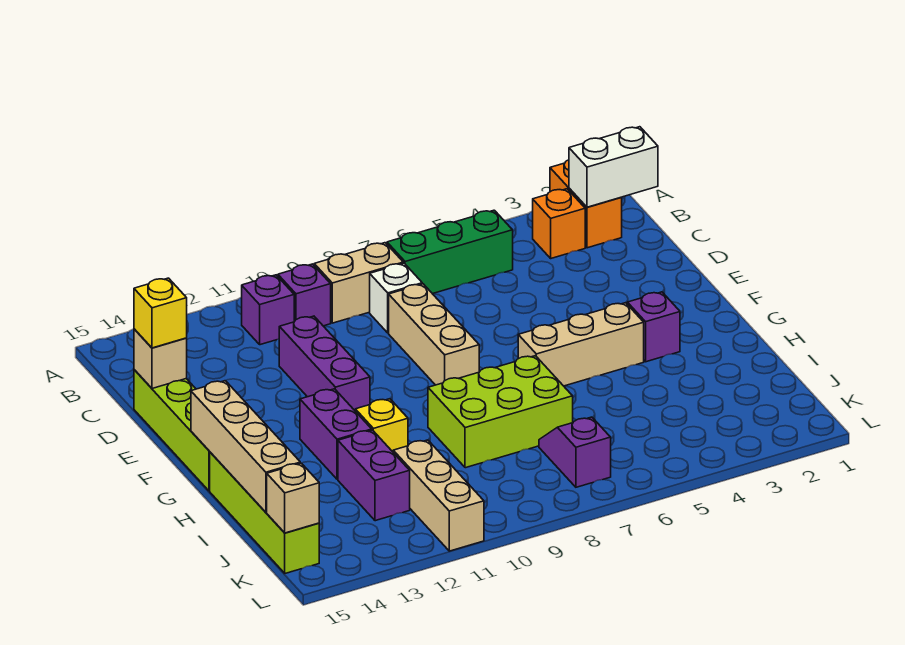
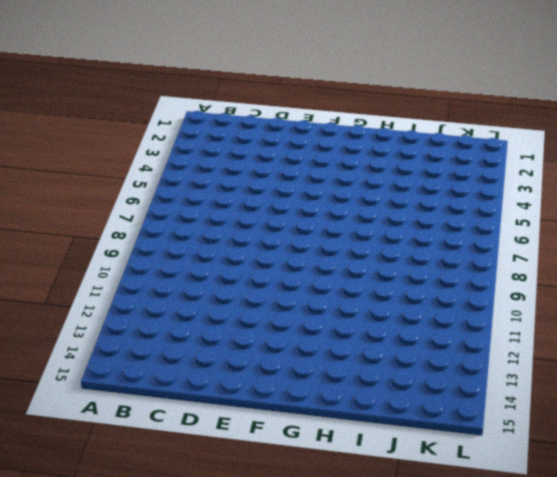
none -> orange brick A2:B2 level 1
none -> orange brick B3 level 1
none -> green brick B5:B7 level 1

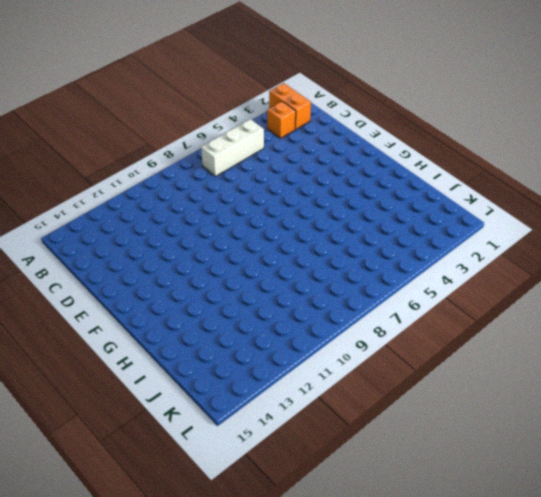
white brick B5:B7 level 1 -> green brick B5:B7 level 1
none -> tan brick B8:B9 level 1
none -> purple brick B10 level 1
none -> purple brick B11 level 1

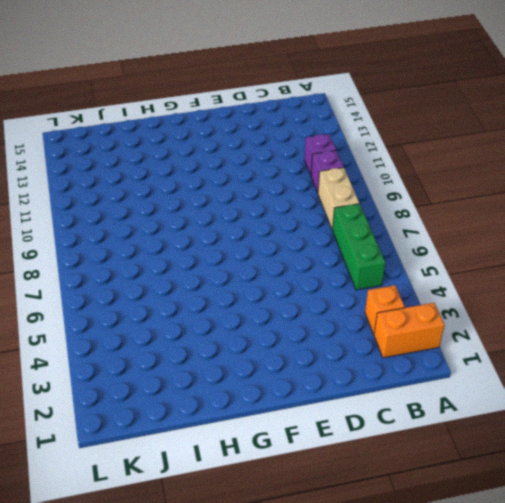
none -> white brick C8 level 1
none -> tan brick D8:F8 level 1
none -> purple brick D11:F11 level 1

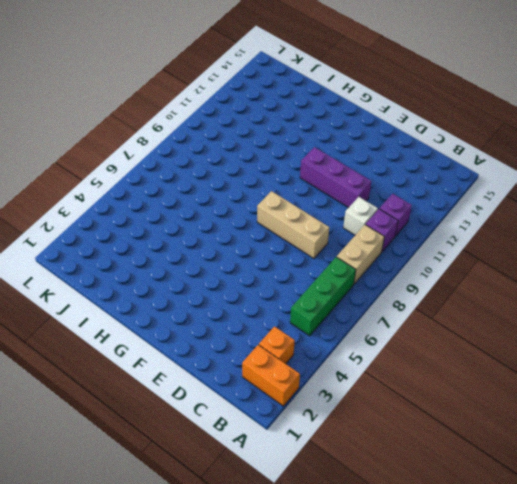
white brick C10 level 1 -> white brick C8 level 1
none -> lime brick D15:G15 level 1
none -> purple brick G3 level 1
none -> tan brick G4:G6 level 1

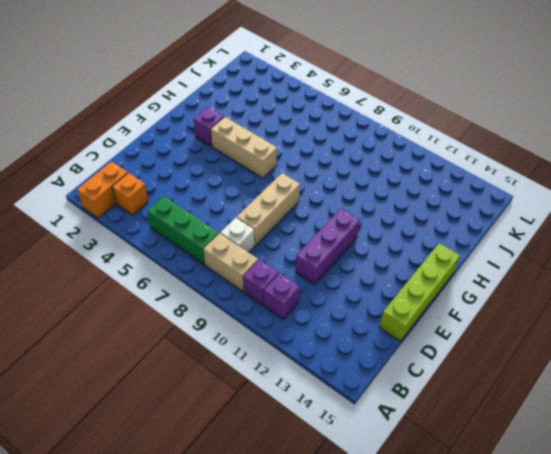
none -> purple brick G12:H12 level 1
none -> lime brick H7:I9 level 1
none -> yellow brick H11 level 1

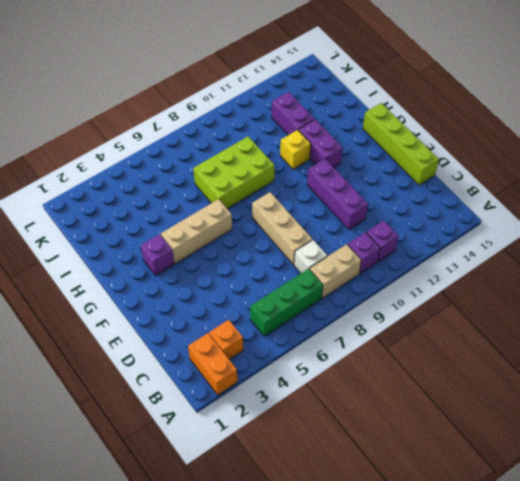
none -> lime brick H15:K15 level 1
none -> purple slope J7:K7 level 1 top K
none -> tan brick J11:L11 level 1

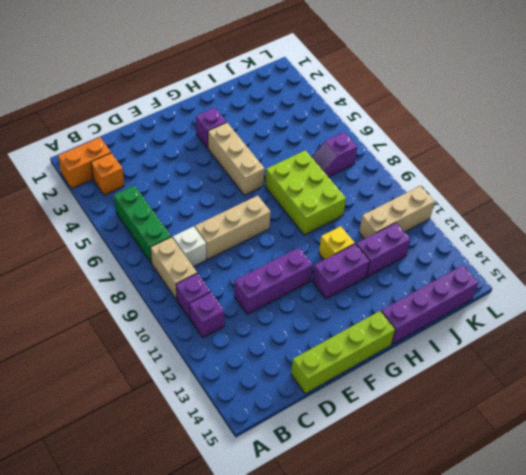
purple brick H15:K15 level 1 -> lime brick H15:K15 level 1
none -> white brick B1:B2 level 2
none -> tan brick D15 level 2
none -> tan brick G15:J15 level 2

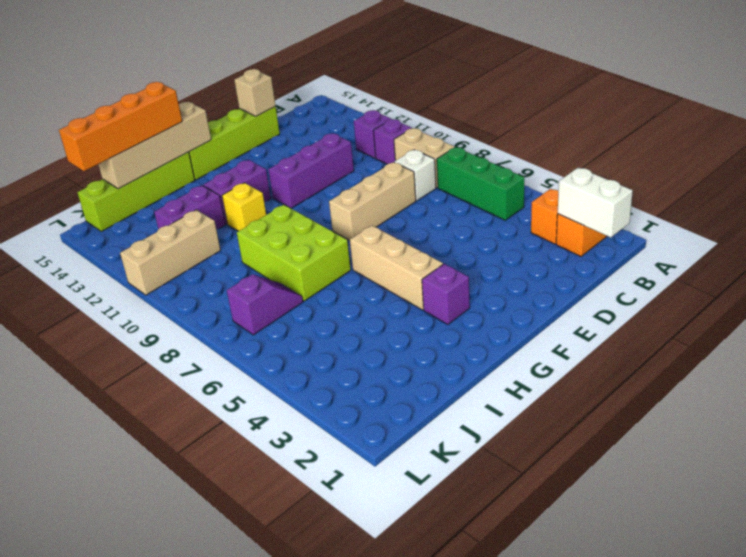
orange brick H15:K15 level 3 -> none
none -> tan brick K15 level 2
none -> yellow brick D15 level 3

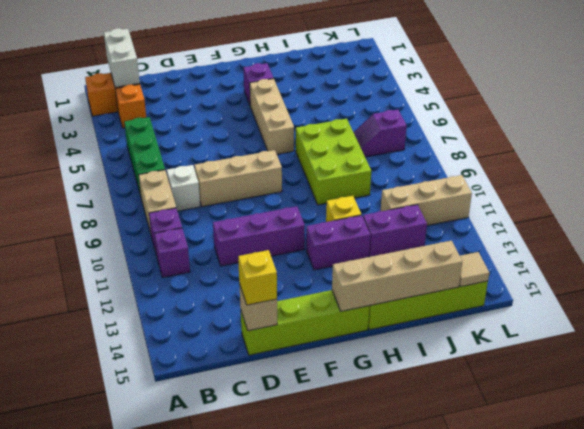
tan tile K15 level 2 -> tan brick K15 level 2

